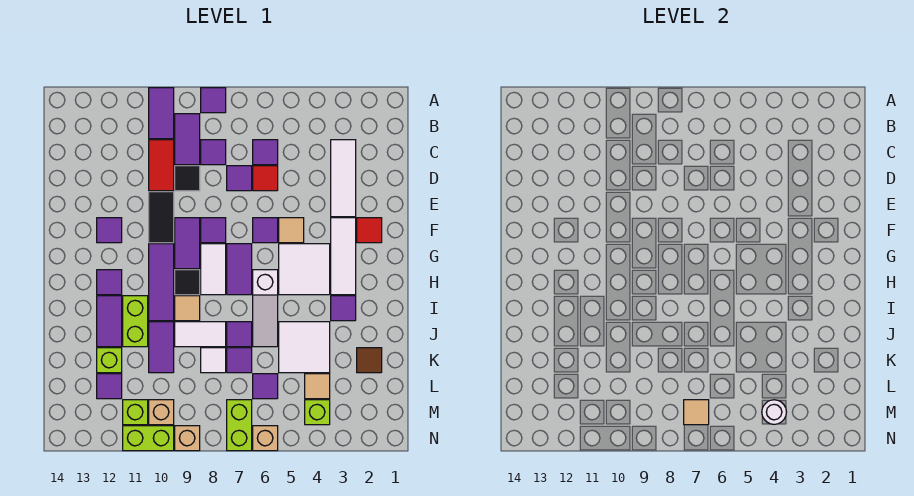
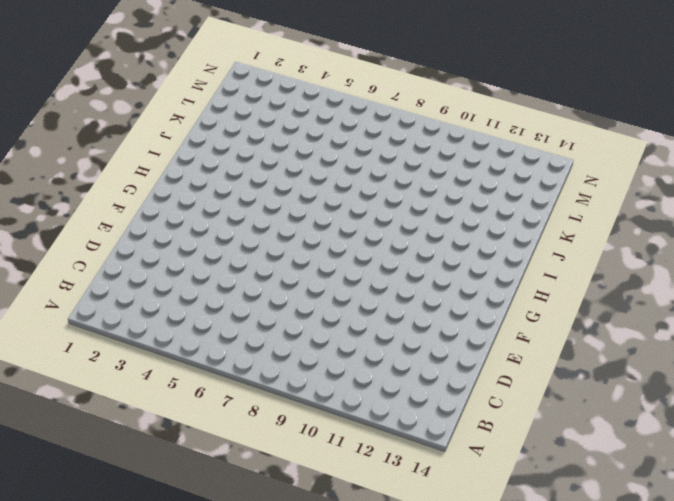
none -> purple tile A8 level 1
none -> purple tile A10:B10 level 1
none -> purple tile B9:C9 level 1
none -> white tile C3:E3 level 1

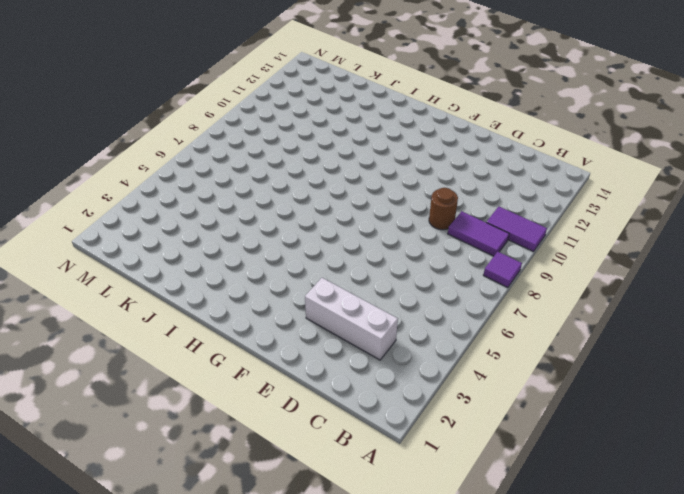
white brick C3:E3 level 1 -> white tile C3:E3 level 1
brown round brick D9 level 1 -> black tile D9 level 1
none -> purple tile C6 level 1
none -> purple tile C8 level 1
none -> red tile C10:D10 level 1
none -> red tile D6 level 1

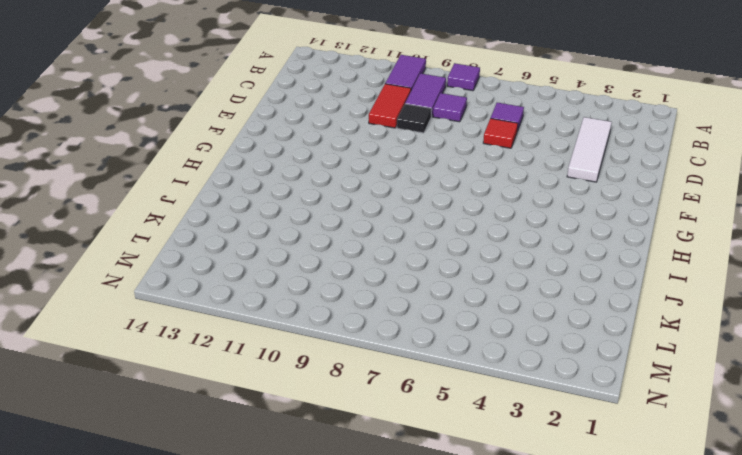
none -> purple tile D7 level 1
none -> black tile E10:F10 level 1
none -> red tile F2 level 1
none -> white tile F3:H3 level 1

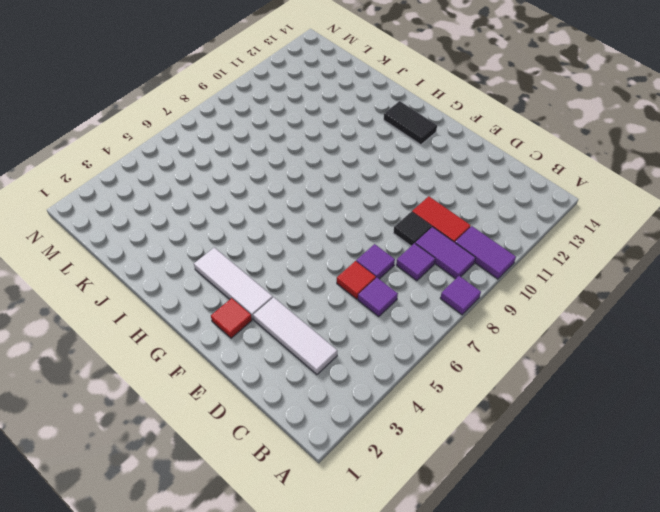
black tile G13:H13 level 1 -> black tile E10:F10 level 1
none -> tan tile F5 level 1
none -> purple tile F6 level 1
none -> purple tile F8 level 1
none -> purple tile F9:G9 level 1

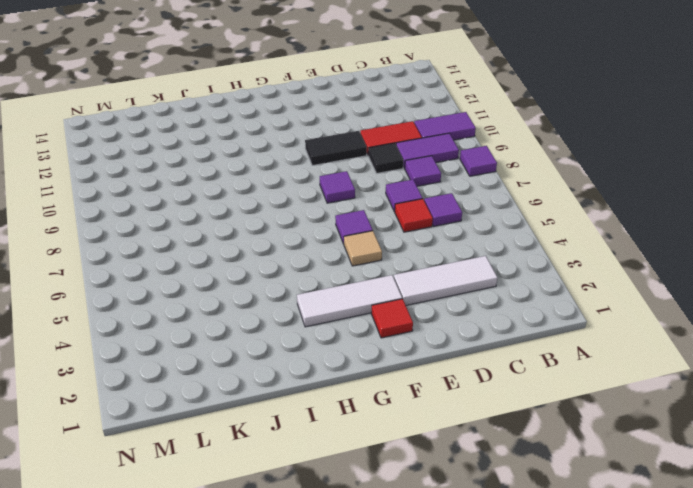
none -> purple tile F9:G9 level 1
none -> purple tile F12 level 1
none -> white tile G4:H5 level 1
none -> purple tile G7:H7 level 1

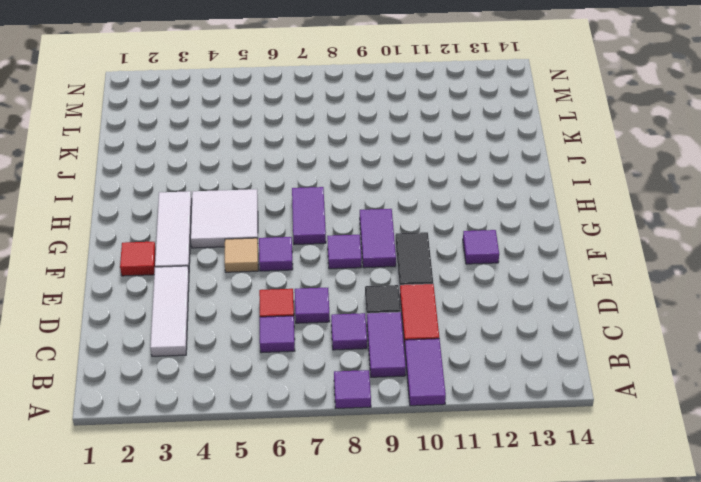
none -> white tile G8:H8 level 1
none -> purple tile G10:I10 level 1
none -> white slope H6:J6 level 1 top H
none -> black tile H9 level 1

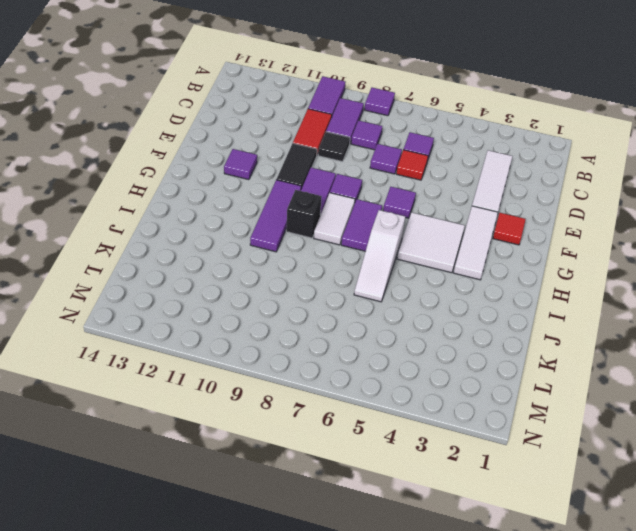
black brick H9 level 1 -> black tile H9 level 1
none -> tan tile F5 level 1
none -> purple tile H12 level 1
none -> purple tile I3 level 1
none -> tan tile I9 level 1

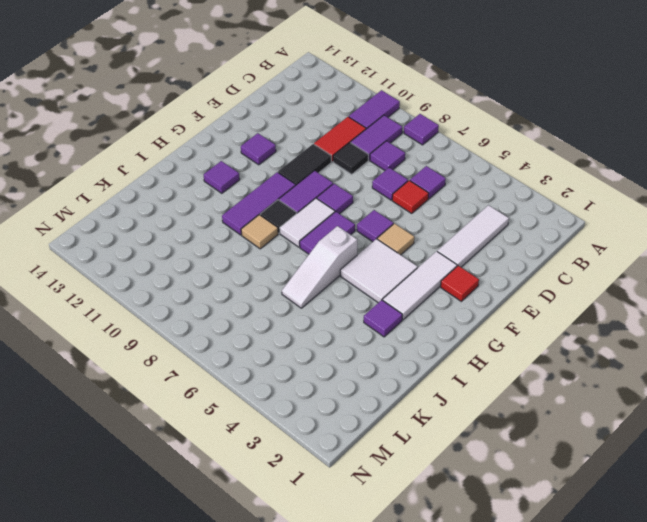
none -> lime brick I11:J11 level 1
none -> purple tile I12:J12 level 1
none -> white tile J4:K5 level 1
none -> purple tile J7 level 1

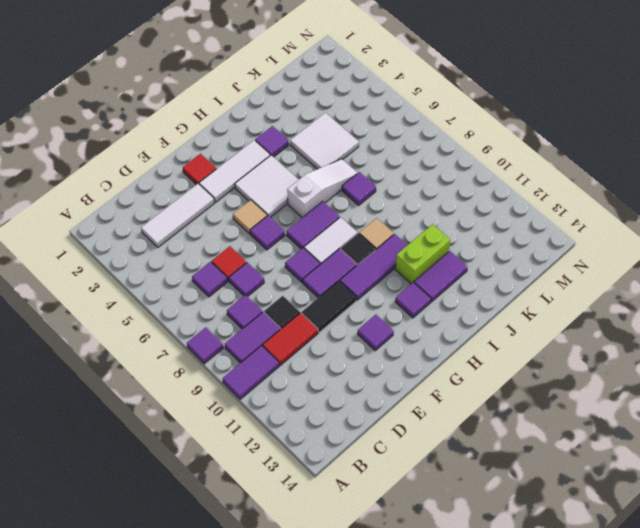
none -> white tile J8:J9 level 1
none -> purple tile J10:K10 level 1
none -> brown tile K2 level 1
none -> purple tile K7 level 1

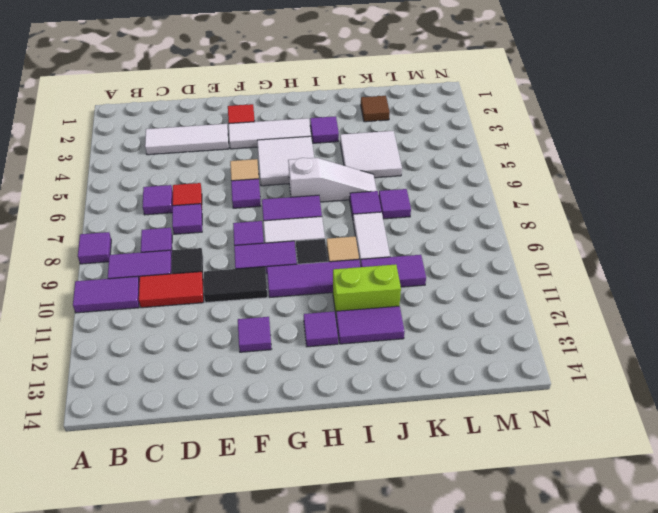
none -> white tile K8 level 1
none -> lime brick K12 level 1
none -> tan tile L4 level 1
none -> purple tile L6 level 1

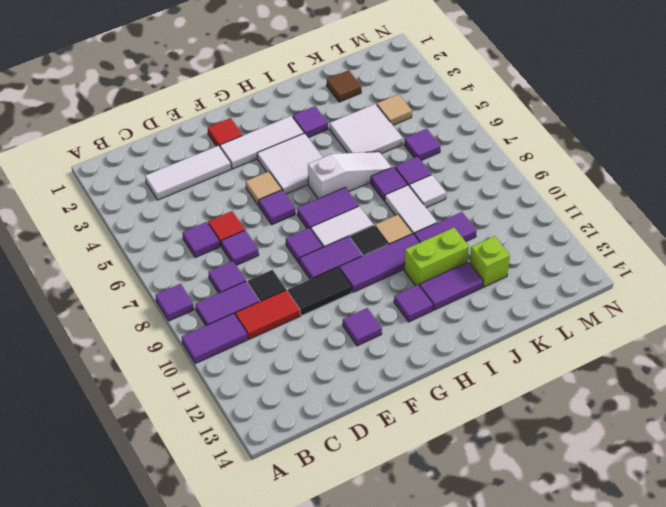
none -> purple tile L12 level 1
none -> lime brick M4 level 1
none -> lime brick M7:N7 level 1
none -> tan brick M10 level 1

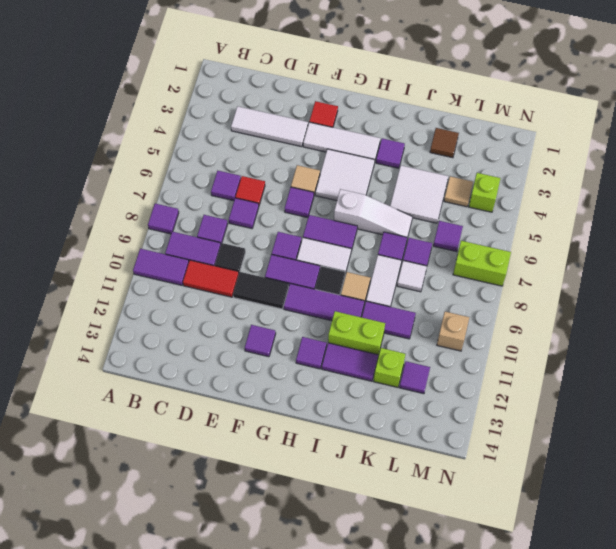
none -> lime brick M11 level 1
none -> tan brick N6 level 1
none -> tan brick N9 level 1
none -> lime brick N10:N11 level 1

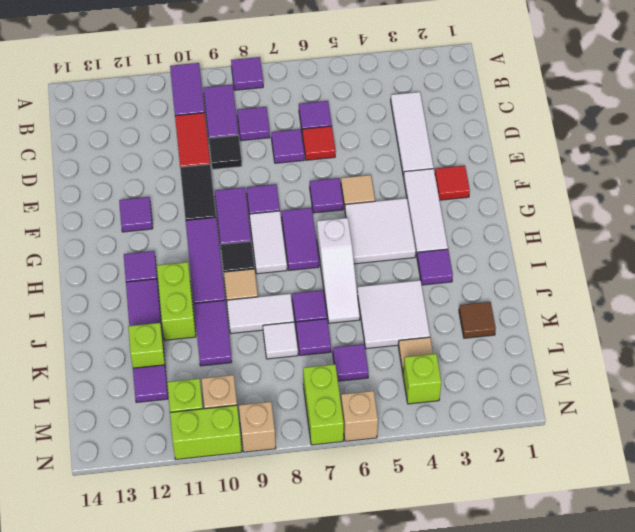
none -> white round brick M4 level 2
none -> tan tile M7 level 2

